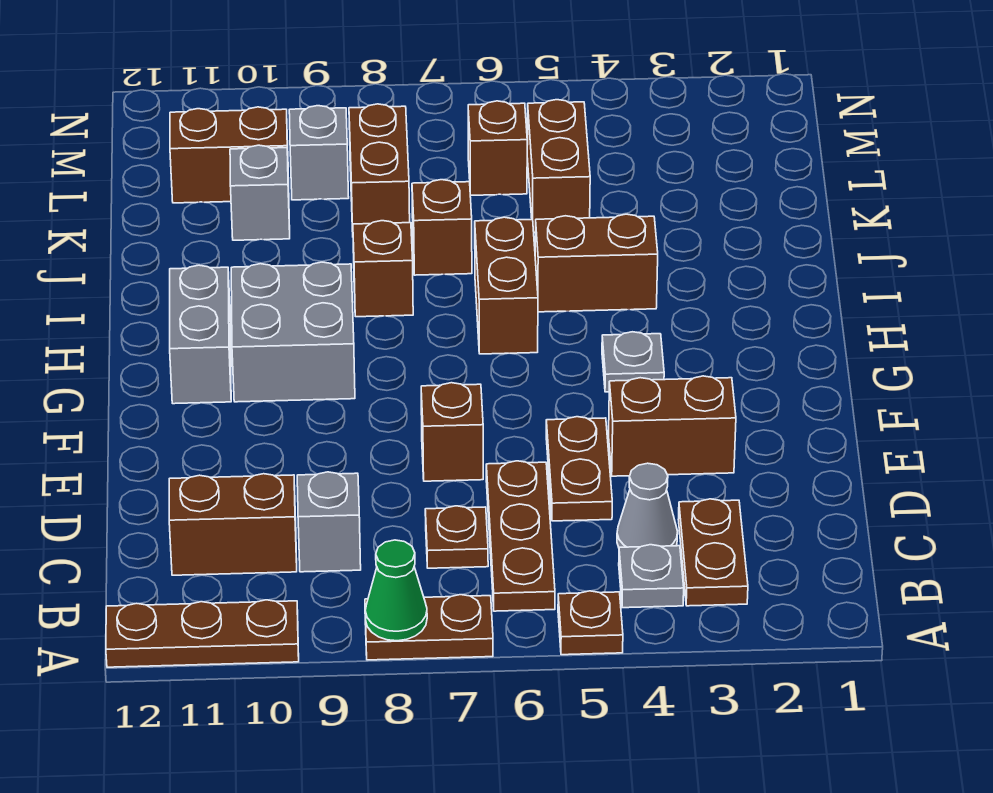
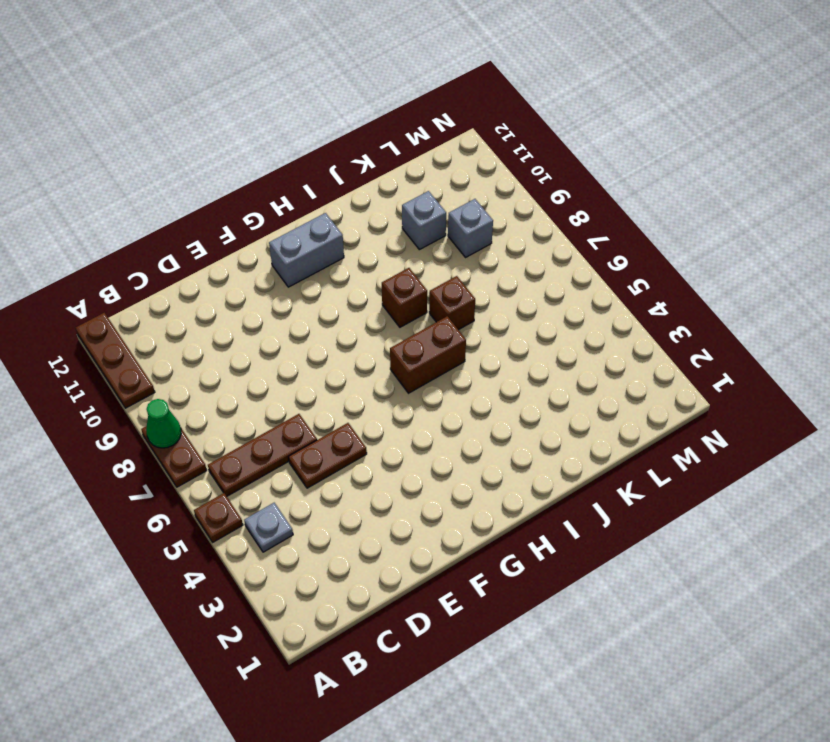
none -> brown plate B3:C3 level 1
none -> grey cone C4 level 1
none -> brown plate C7 level 1

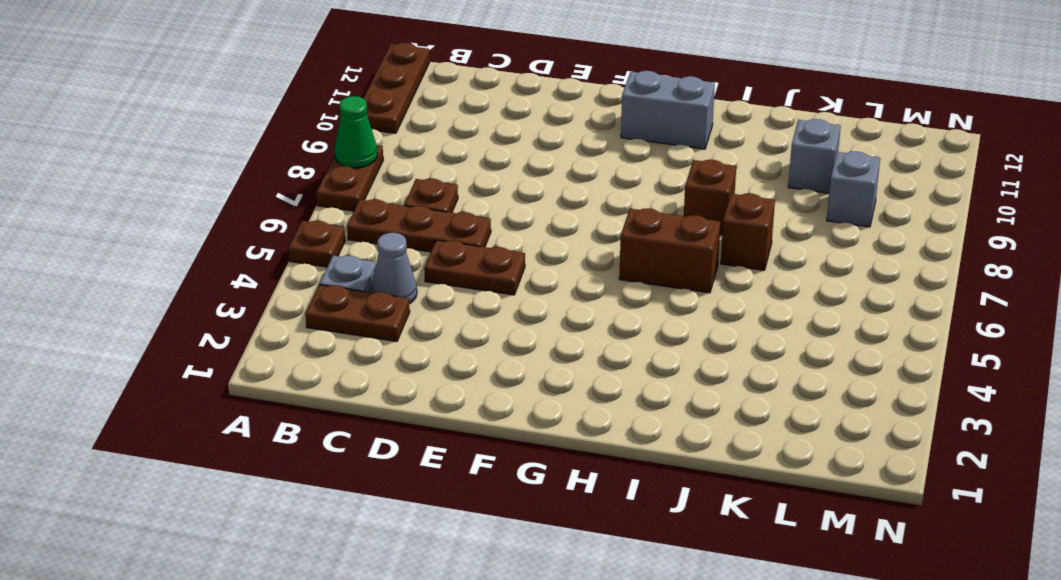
none -> grey brick C9 level 1
none -> brown brick C10:C11 level 1
none -> brown brick E3:E4 level 1

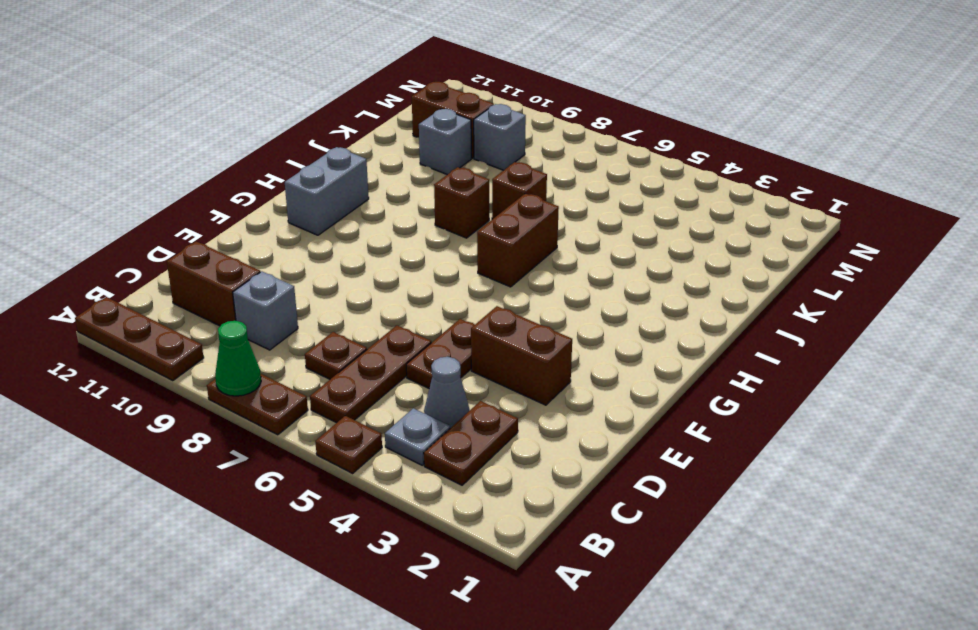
none -> brown brick E7 level 1
none -> grey plate G4 level 1
none -> grey brick G9:H10 level 1

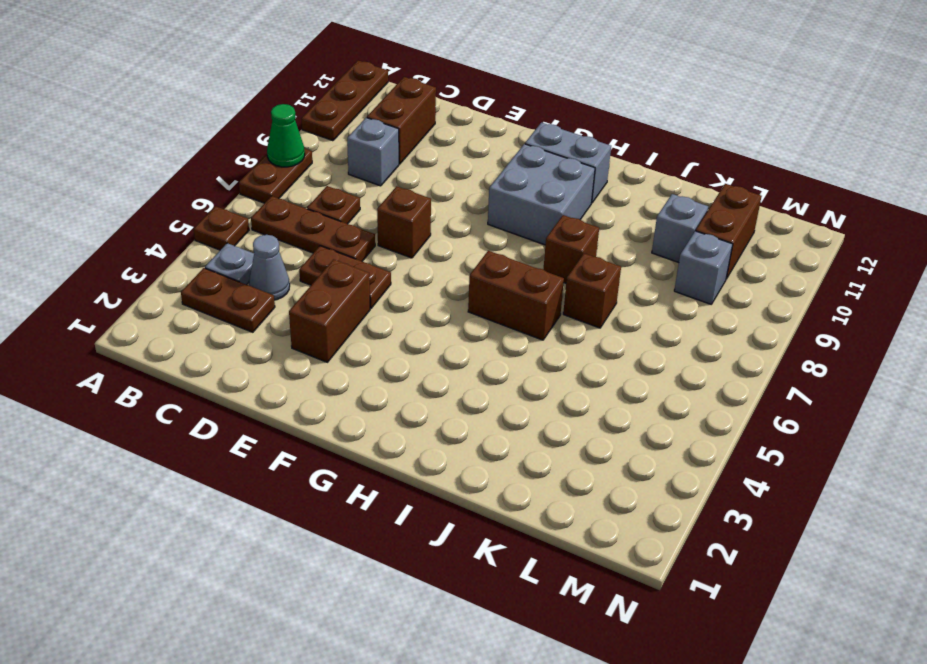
none -> grey plate G4 level 1
none -> brown brick I4:I5 level 1
none -> brown brick K5:L5 level 1

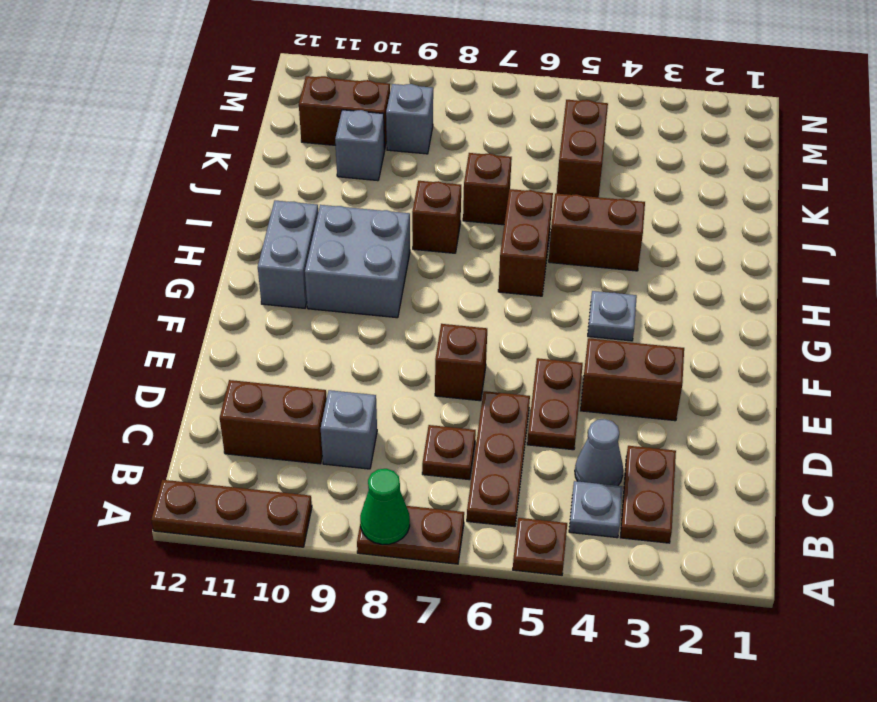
none -> brown brick K8:L8 level 1
none -> brown brick L6 level 1

